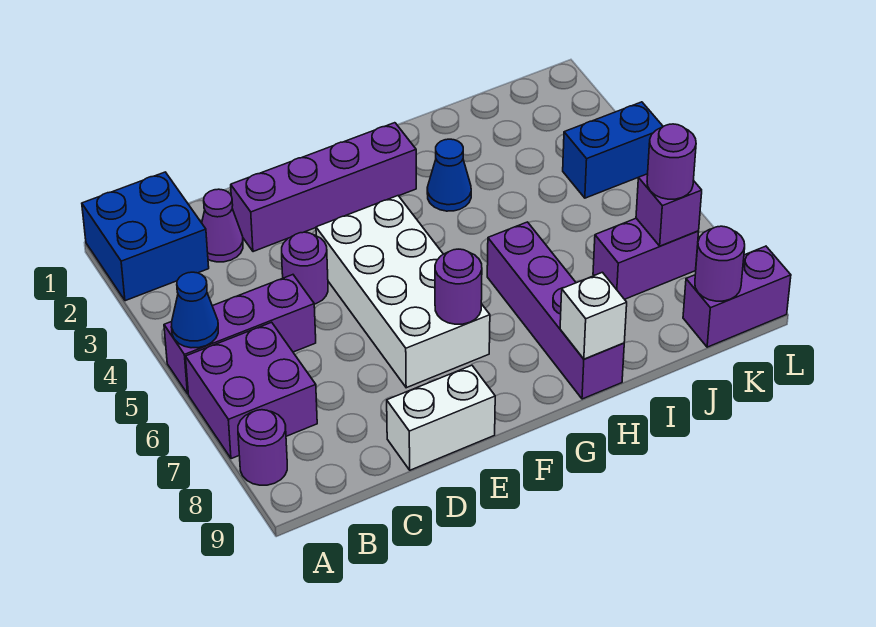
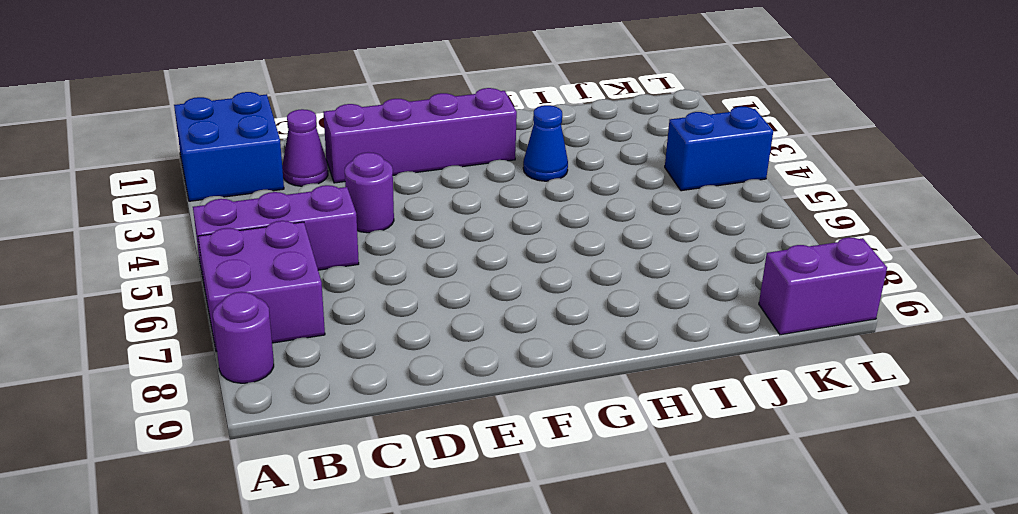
none -> white brick D9:E9 level 1
none -> white brick E4:F7 level 1
none -> purple brick H6:H9 level 1

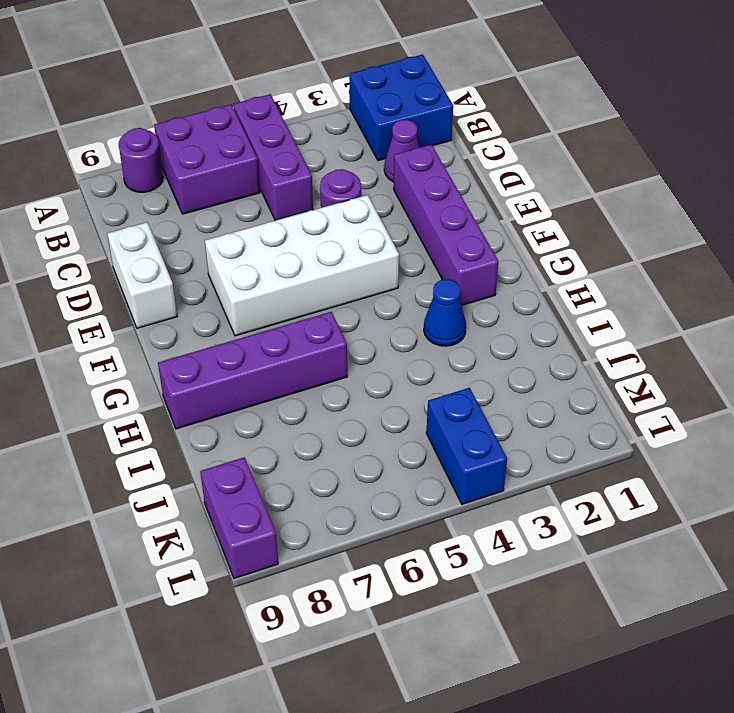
none -> purple brick J7:K7 level 1
none -> blue cone A5 level 2
none -> purple round brick F7 level 2

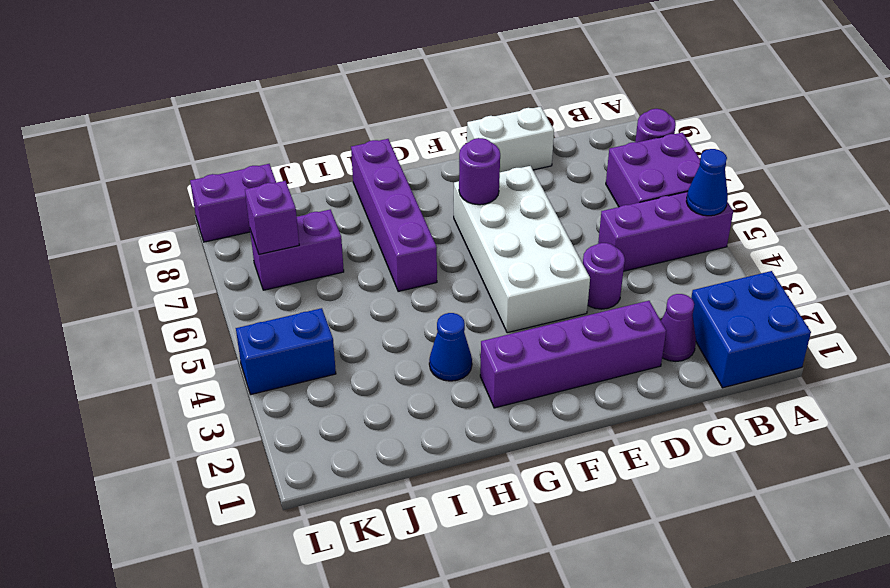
none -> white brick H9 level 2
none -> purple round brick K9 level 2
none -> purple round brick K7 level 3

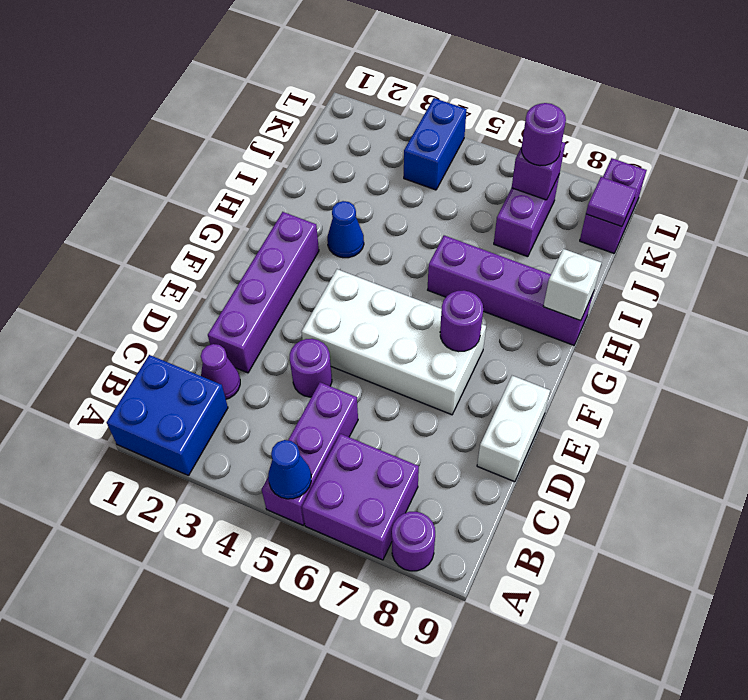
purple tile K9 level 2 -> purple round brick K9 level 2

